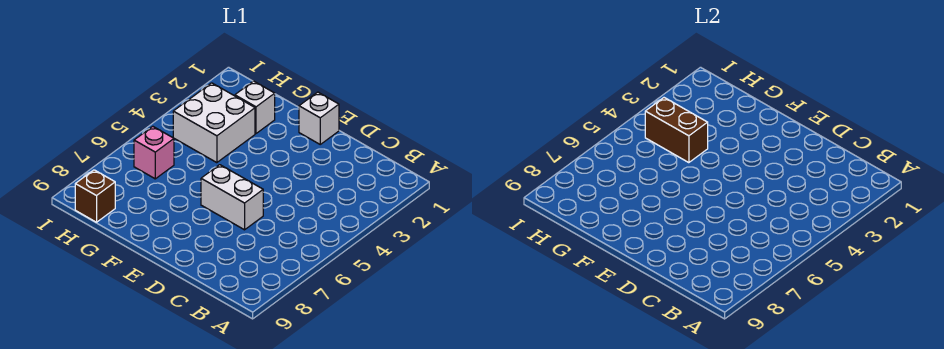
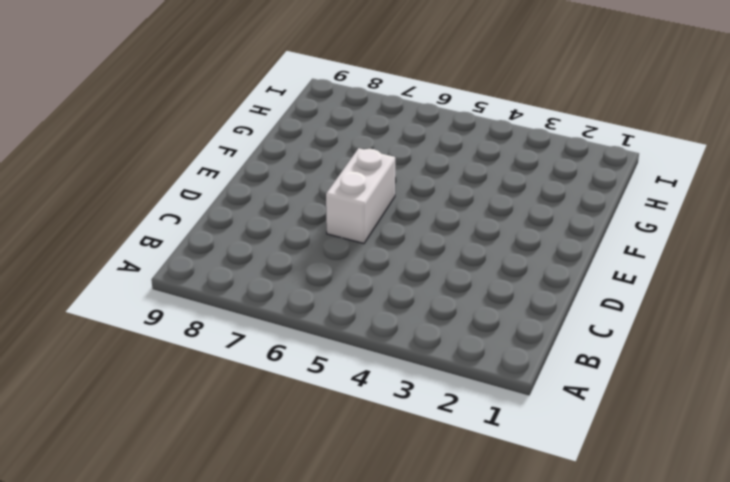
none -> white brick E1 level 1
none -> white brick G2 level 1

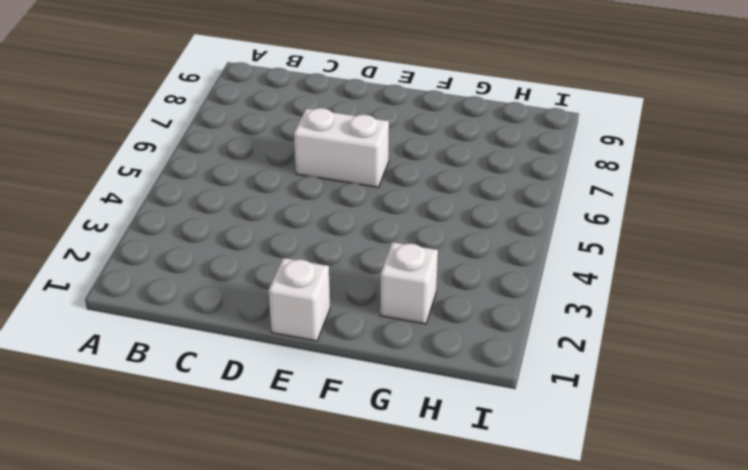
none -> white brick G3:H4 level 1
none -> pink brick H6 level 1

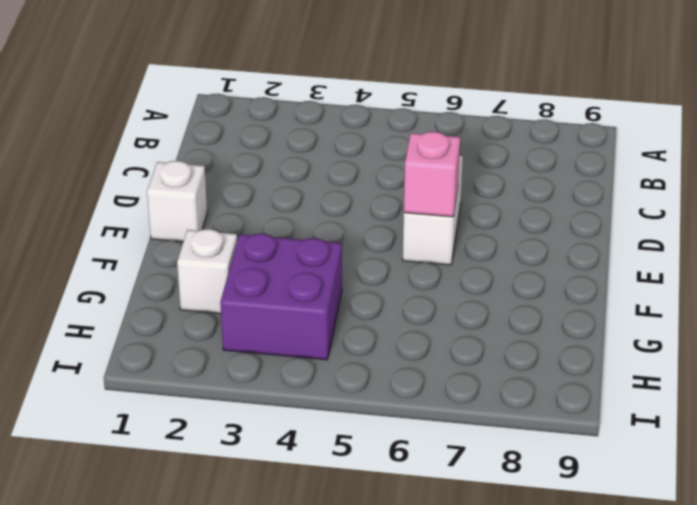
pink brick E6 level 2 -> pink brick H6 level 1
purple brick G3:H4 level 1 -> white brick G3:H4 level 1
none -> brown brick H9 level 1
none -> brown brick G4:H4 level 2

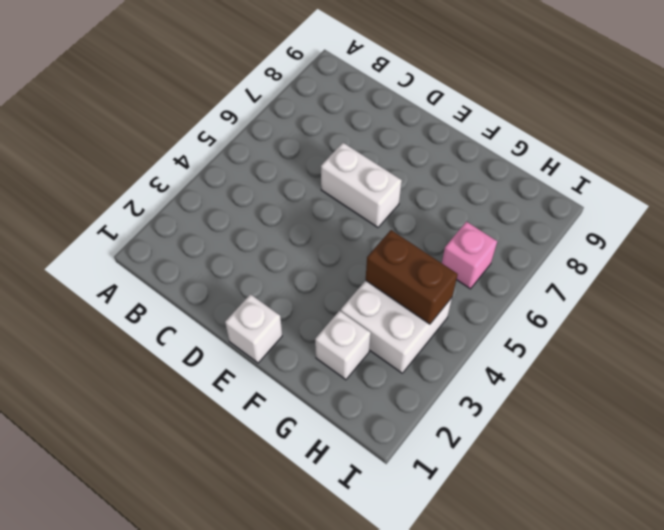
none -> brown brick H9 level 1

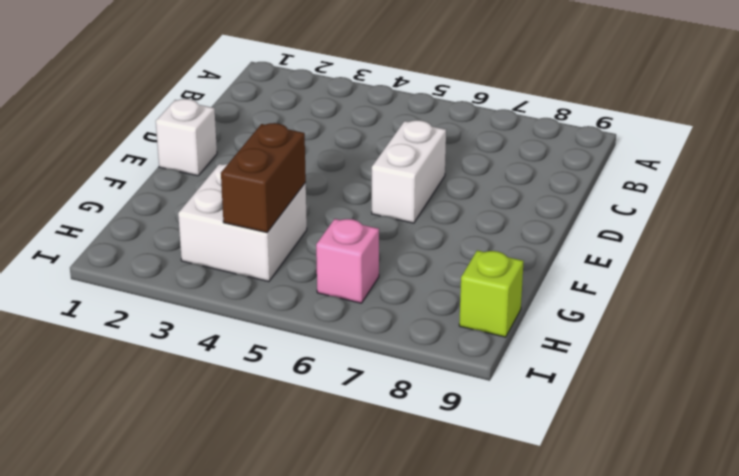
lime brick H9 level 1 -> brown brick H9 level 1
none -> white brick G2 level 1

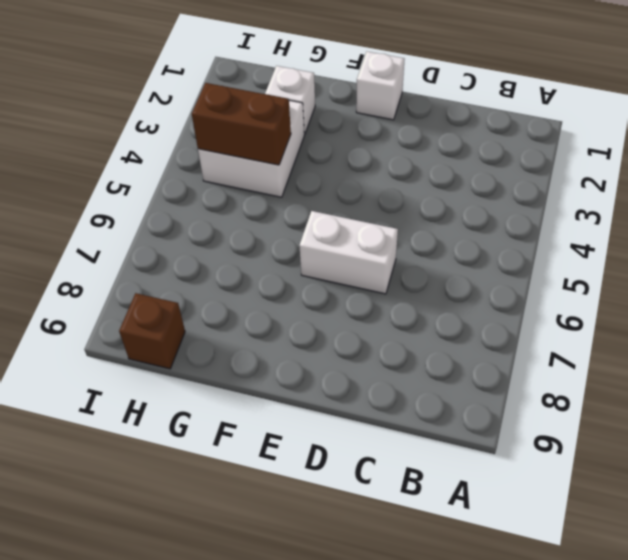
none -> pink brick H6 level 1

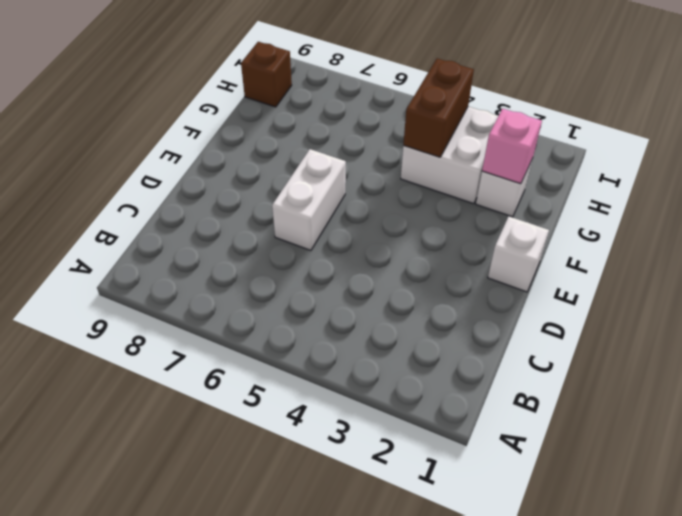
pink brick G2 level 2 -> pink brick H6 level 1

